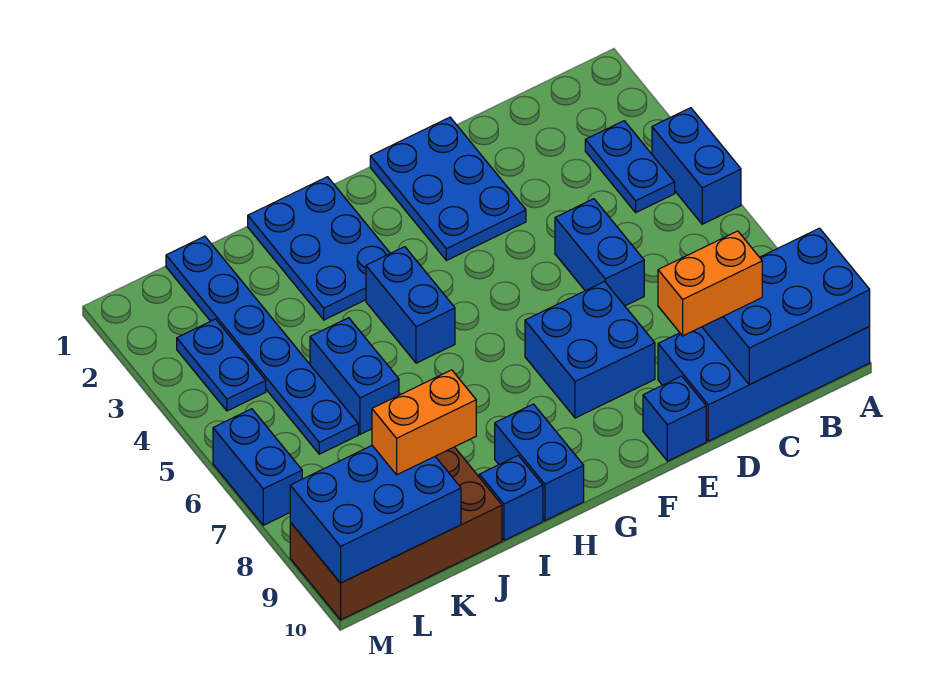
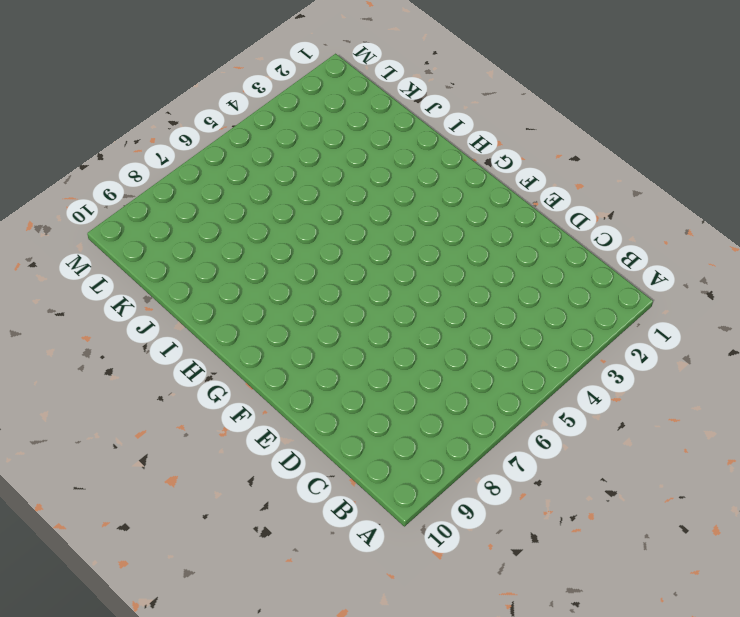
none -> blue brick A4:A5 level 1
none -> blue brick A9:D10 level 1
none -> blue plate B3:B4 level 1

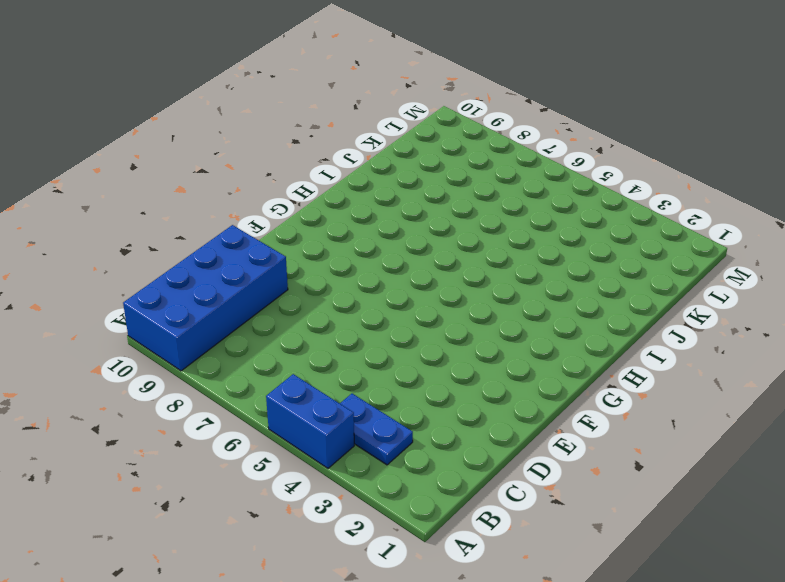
none -> blue brick D5:D6 level 1
none -> blue plate E1:F3 level 1
none -> blue brick E7:F8 level 1

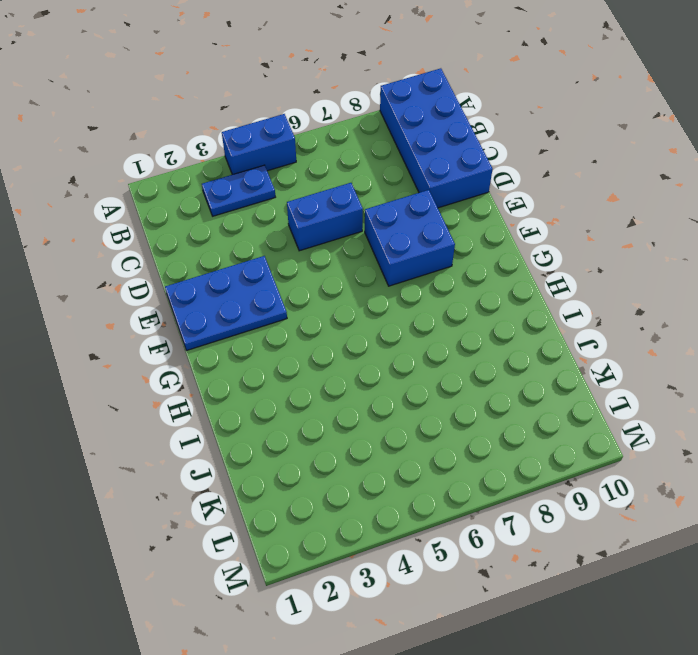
none -> blue brick E10 level 1
none -> blue plate H1:I3 level 1
none -> blue brick H4:H5 level 1

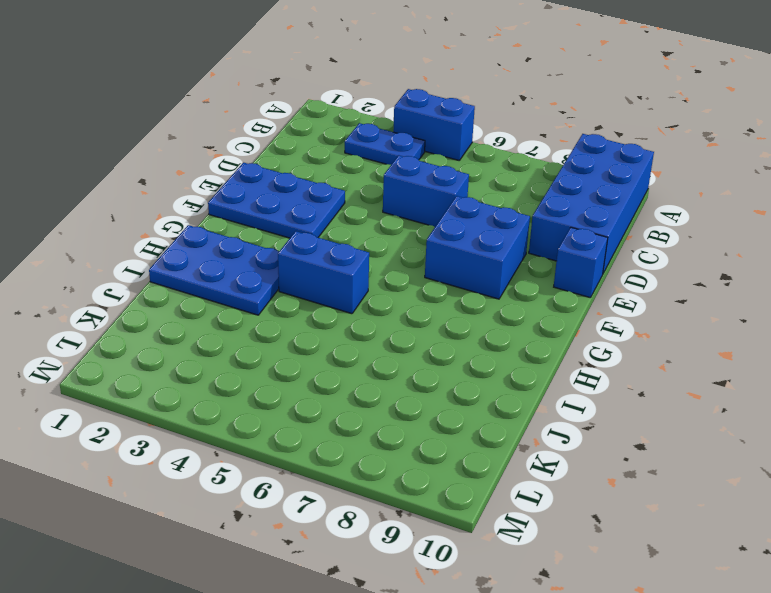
none -> blue brick H9:H10 level 1
none -> blue brick I10 level 1
none -> blue brick J5:J6 level 1

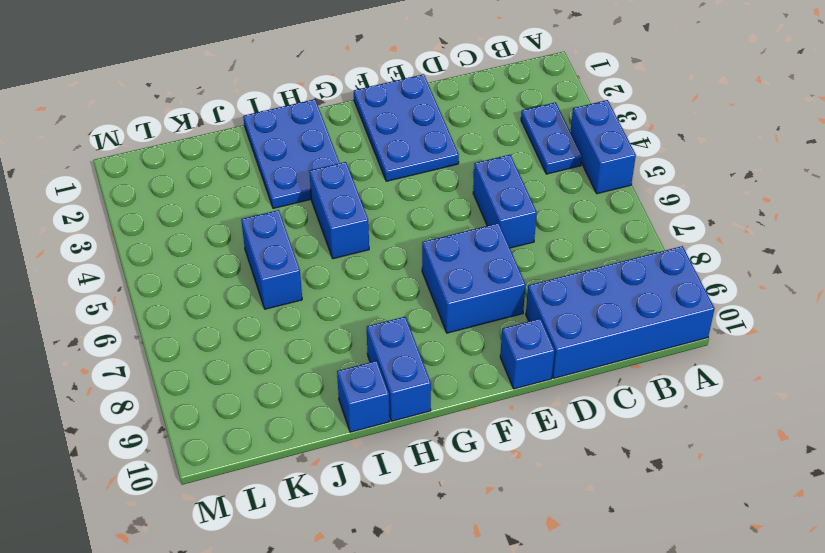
none -> brown brick J9:M10 level 1
none -> blue plate K1:K6 level 1
none -> blue plate L3:L4 level 1

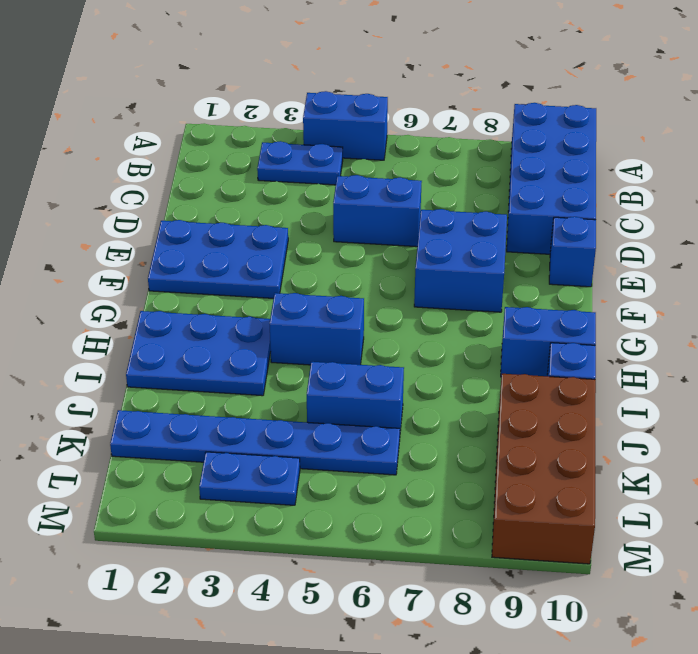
none -> blue brick M6:M7 level 1
none -> blue brick A9:C10 level 2
none -> blue brick K9:M10 level 2

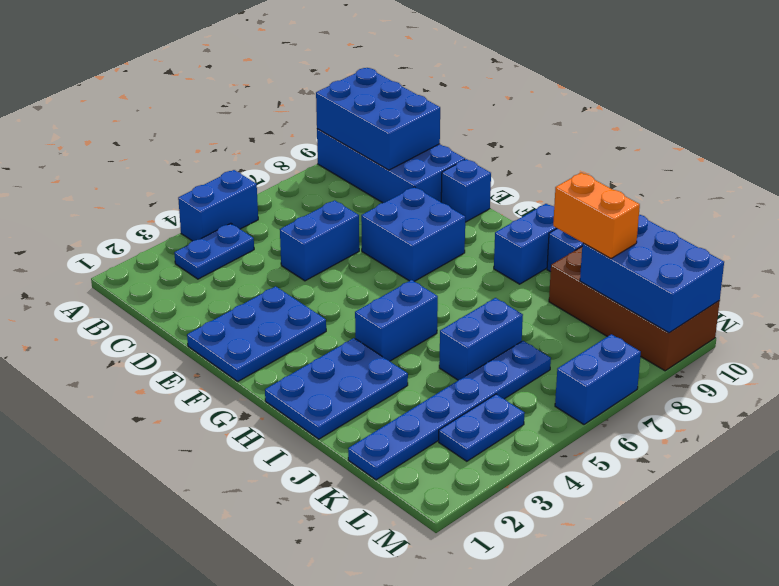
none -> orange brick C9:D9 level 3

